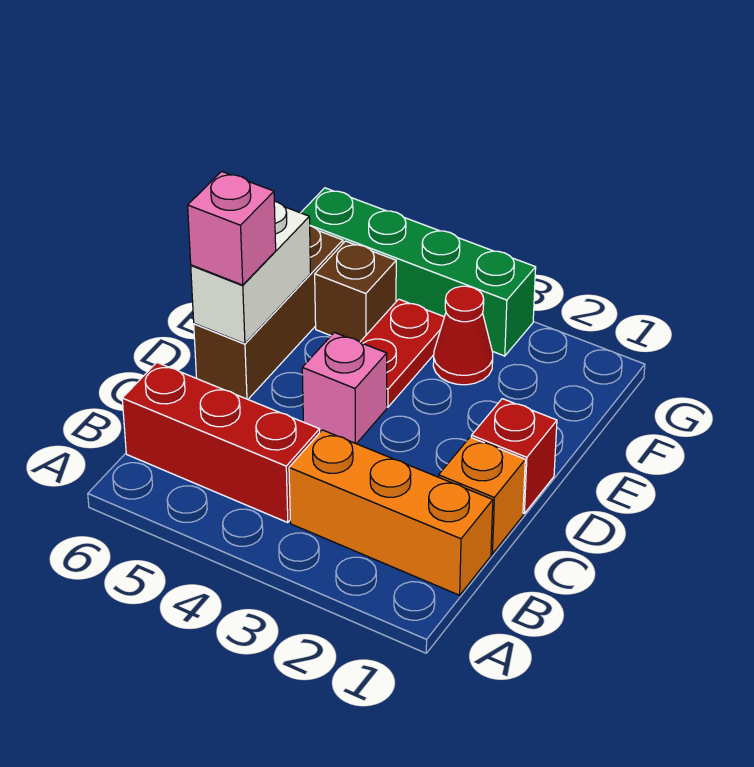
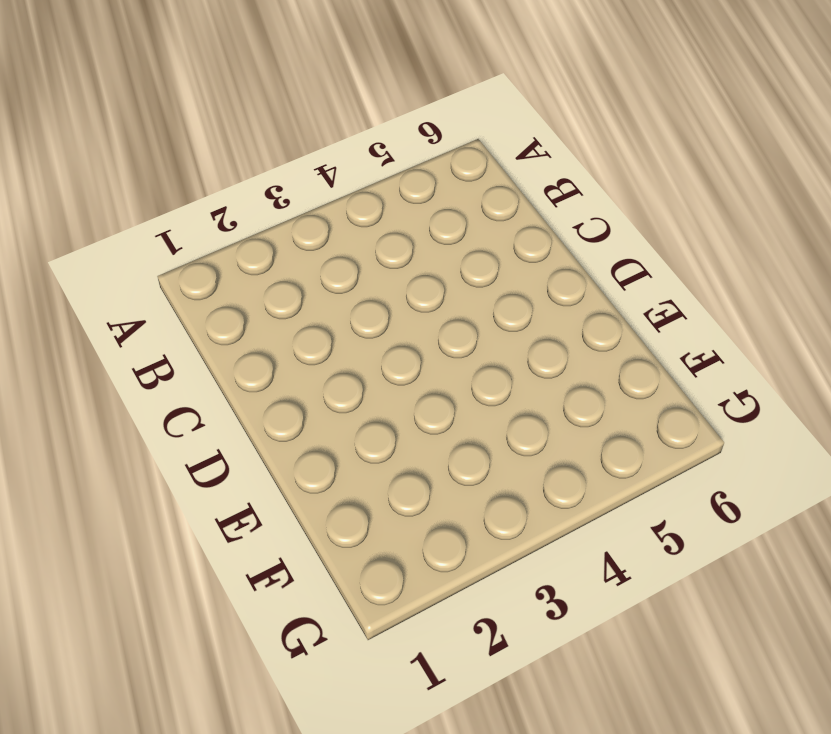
none -> orange brick B1:B3 level 1
none -> red brick B4:B6 level 1
none -> orange brick C1 level 1

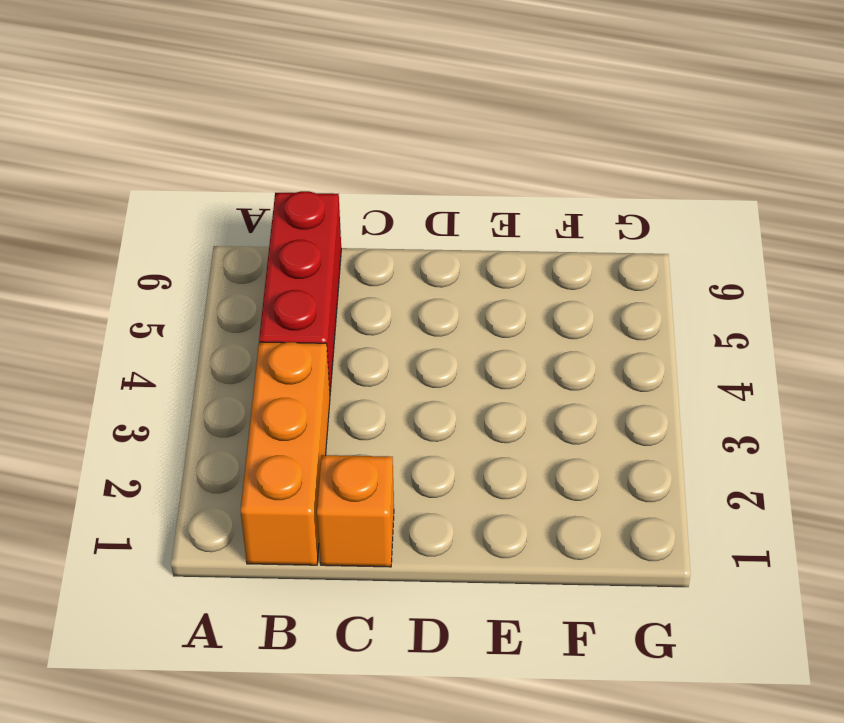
none -> red brick D1 level 1
none -> pink brick D4 level 1
none -> brown brick D6:F6 level 1

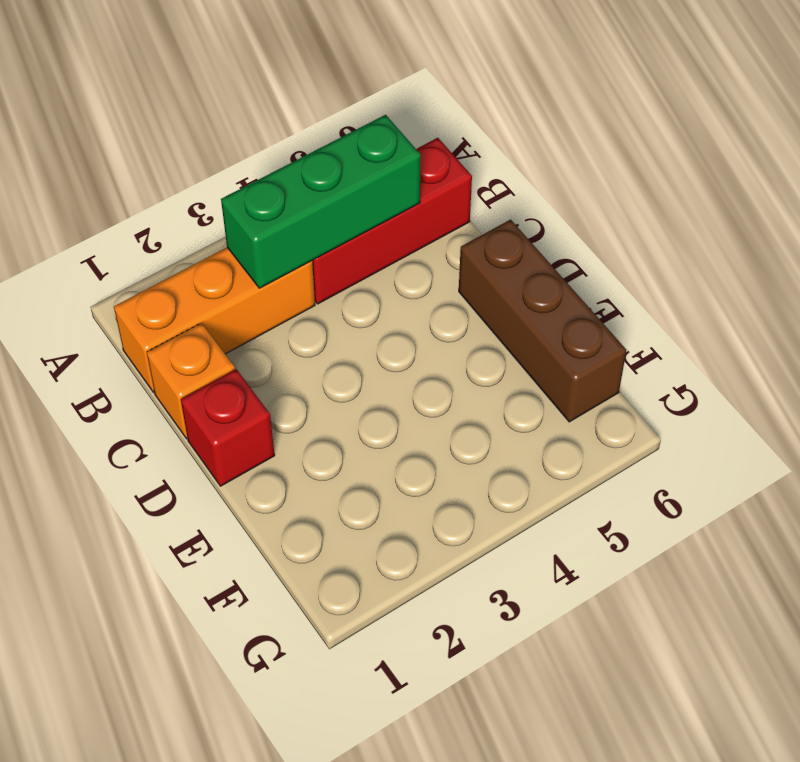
green brick B3:B5 level 2 -> none
none -> pink brick D4 level 1
none -> red plate E4:F4 level 1
none -> red cone F3 level 1

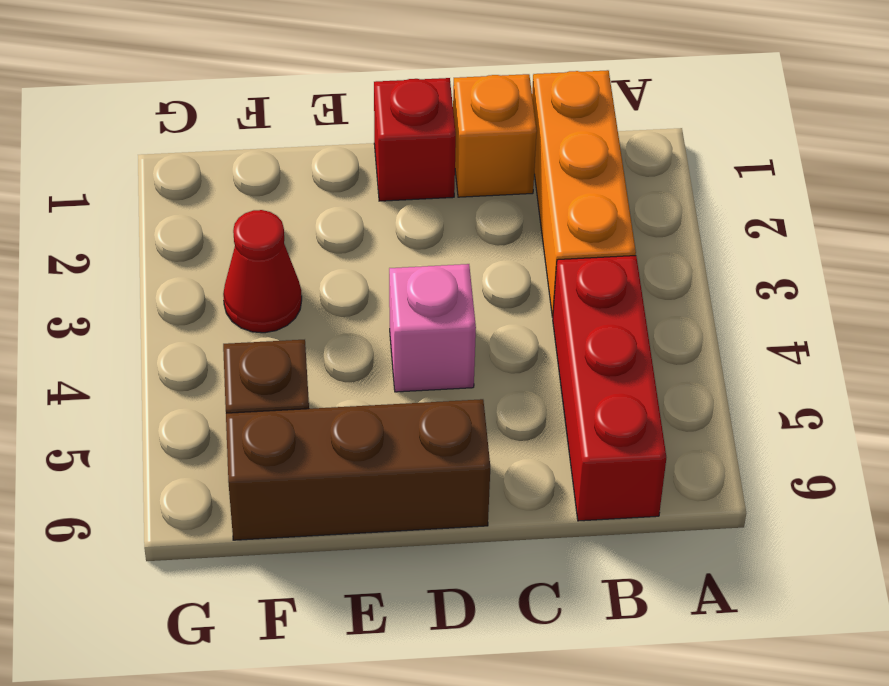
none -> red plate E4:F4 level 1
none -> green brick G3:G6 level 1
none -> white brick D6:E6 level 2

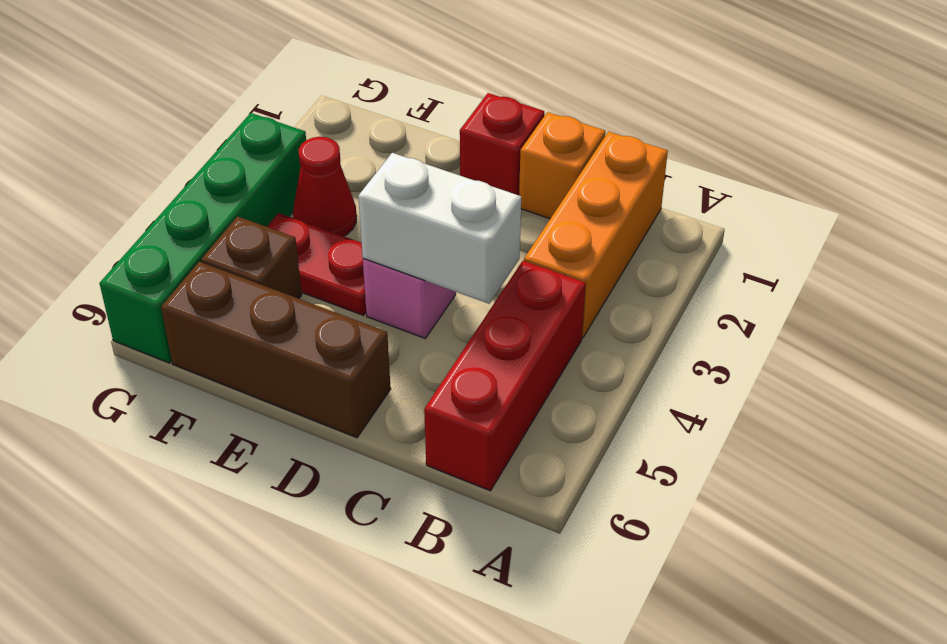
white brick C4:D4 level 2 -> white brick D6:E6 level 2
none -> pink brick D6 level 3

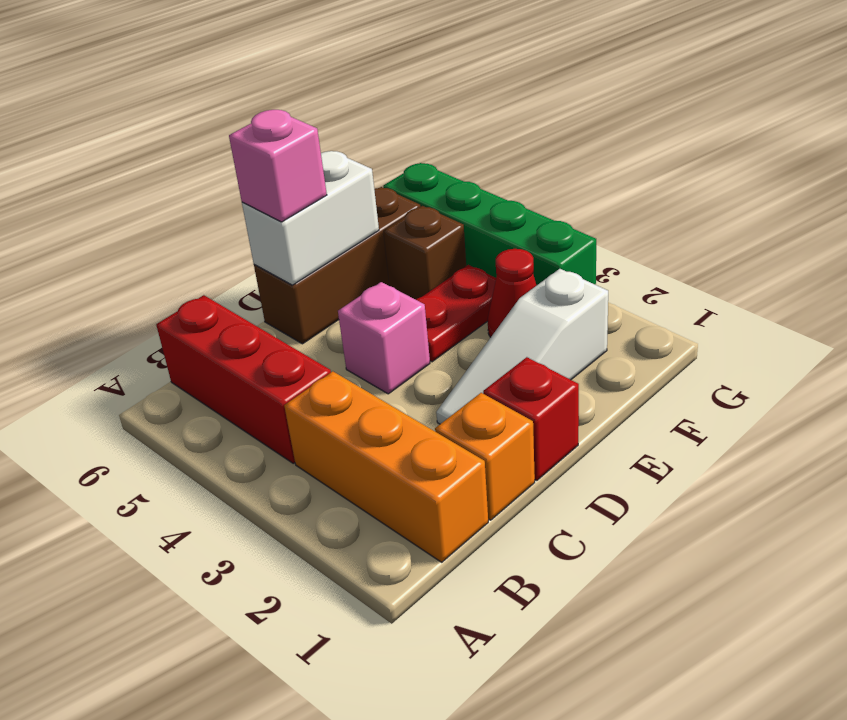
white slope D2:F2 level 1 top F -> none

